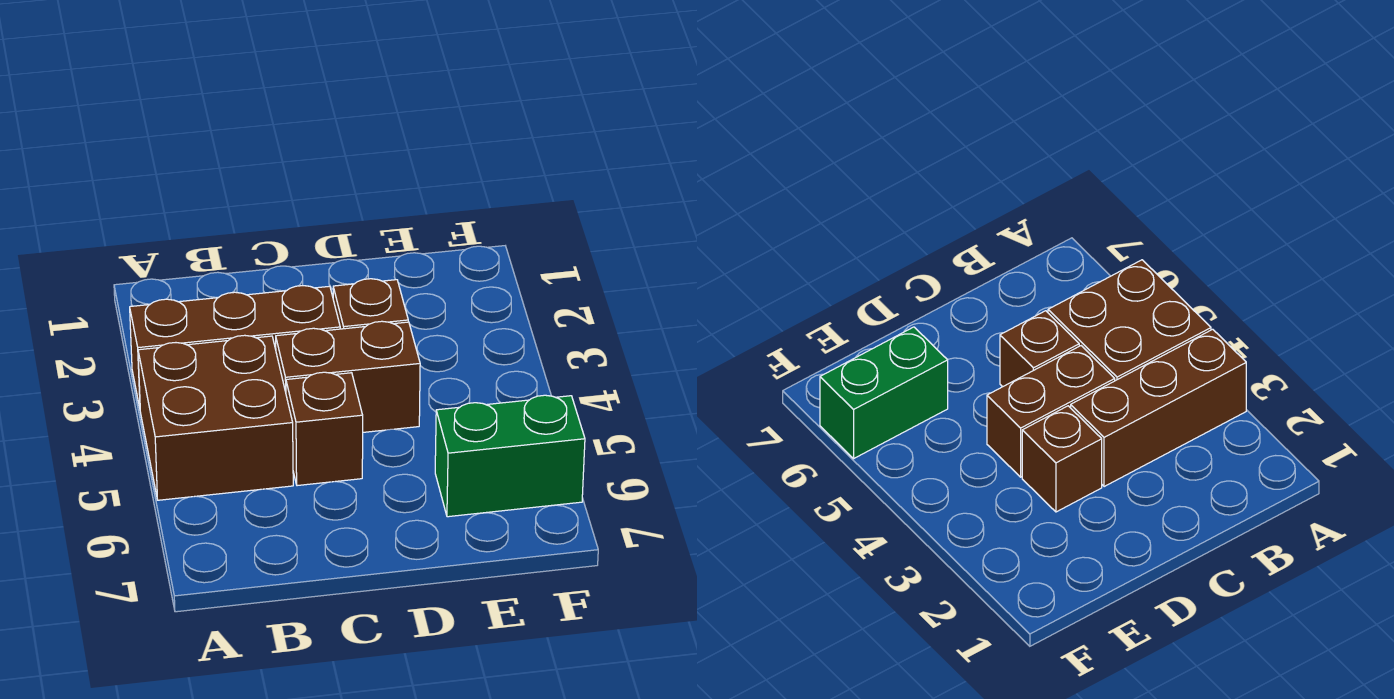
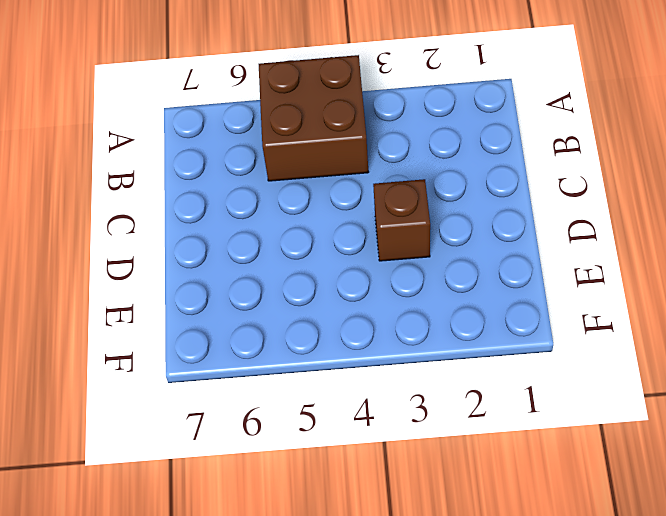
none -> brown brick A3:C3 level 1
none -> brown brick C4:D4 level 1

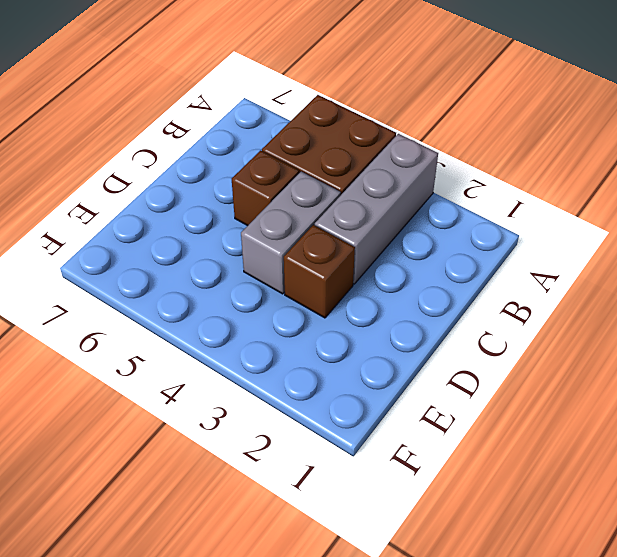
grey brick A3:C3 level 1 -> brown brick A3:C3 level 1
grey brick C4:D4 level 1 -> brown brick C4:D4 level 1
none -> green brick E6:F6 level 1

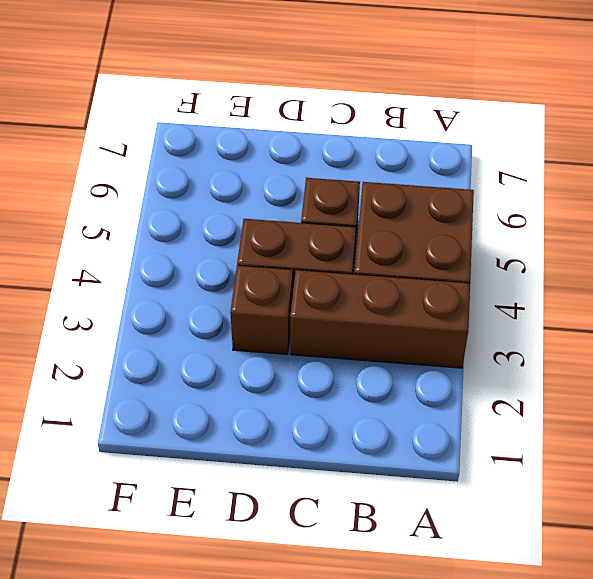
none -> green brick E6:F6 level 1

